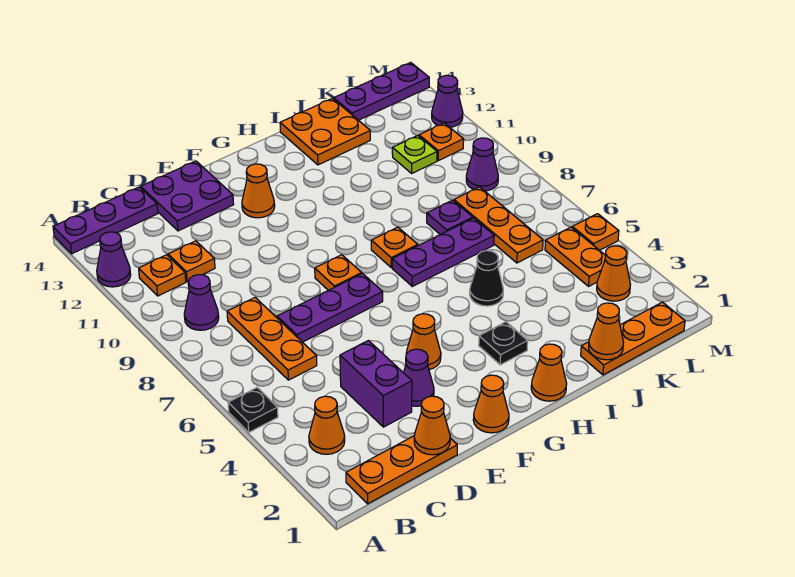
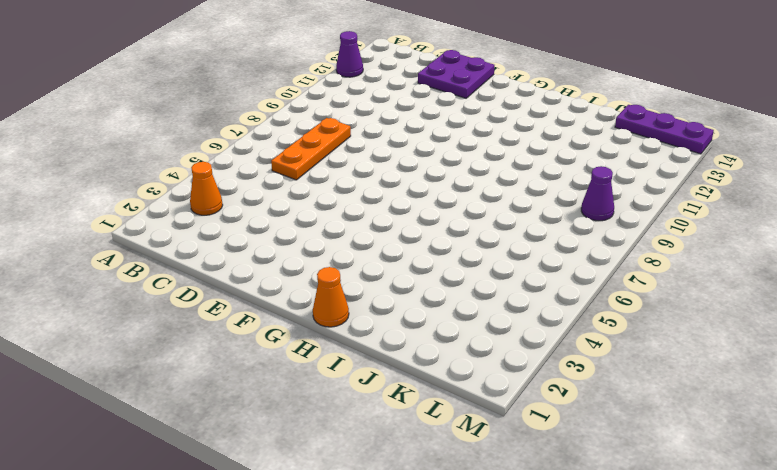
none -> black plate A5 level 1
none -> purple plate A14:C14 level 1
none -> orange plate B1:D1 level 1
none -> purple cone B9 level 1

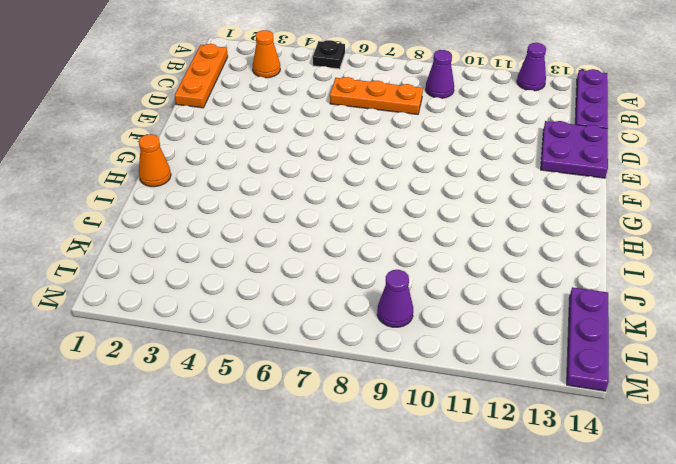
none -> orange plate B11 level 1
none -> orange plate C11 level 1
none -> purple brick D3:D4 level 1
none -> purple plate D7:F7 level 1

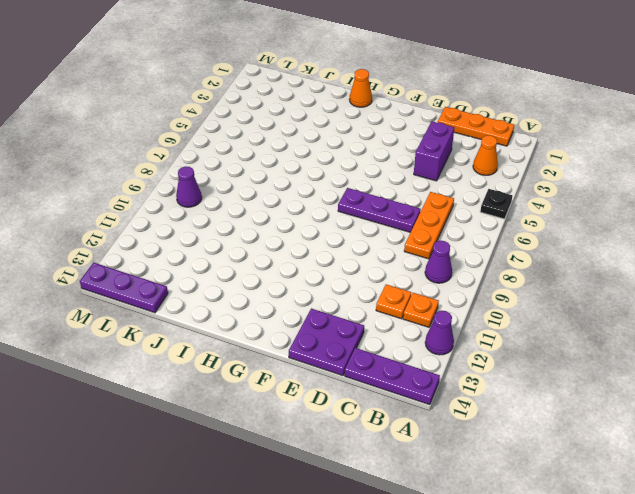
none -> purple cone E3 level 1
none -> orange cone F1 level 1
none -> orange cone F4 level 1
none -> orange plate F8 level 1

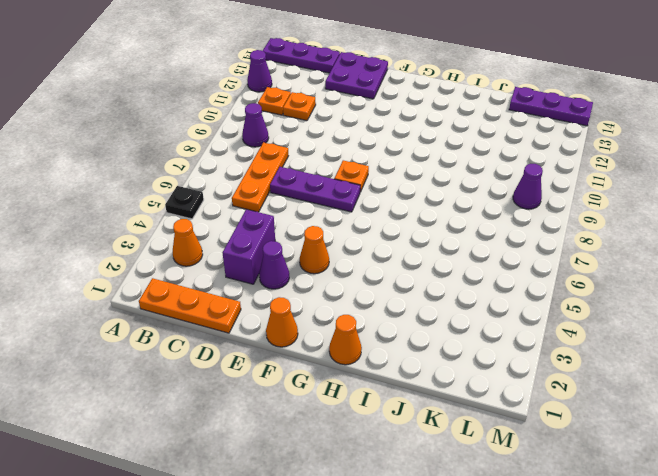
none -> orange cone F12 level 1
none -> black plate H3 level 1
none -> purple plate H7:J7 level 1
none -> orange plate H8 level 1

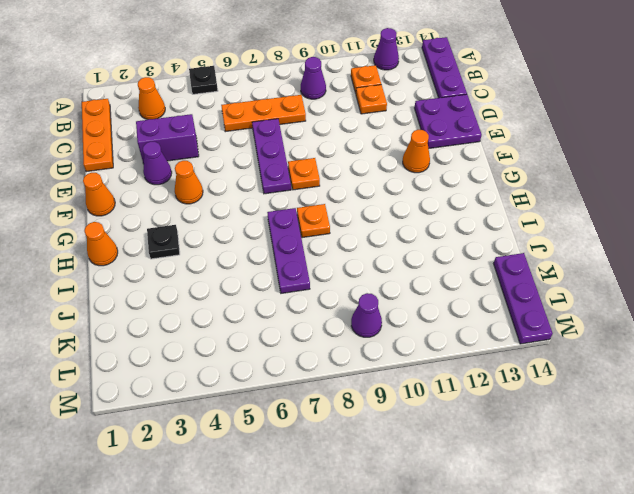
none -> black cone I5 level 1
none -> orange plate I13:J14 level 1
none -> orange plate J1:L1 level 1
none -> purple plate J8 level 1

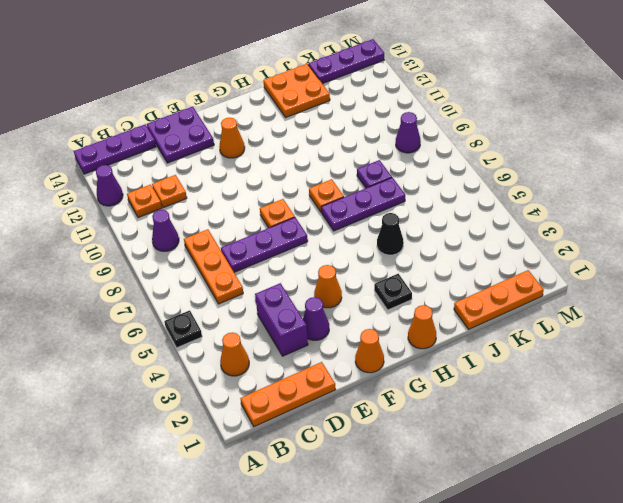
none -> orange plate K6:K8 level 1
none -> lime plate K11 level 1
none -> orange cone L3 level 1
none -> orange plate L4:L5 level 1

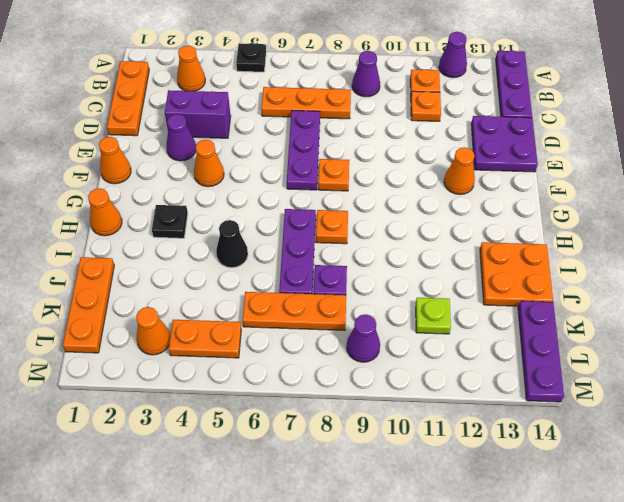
none -> orange plate L11 level 1
none -> orange plate M5 level 1
none -> purple cone M12 level 1
none -> orange cone D1 level 2

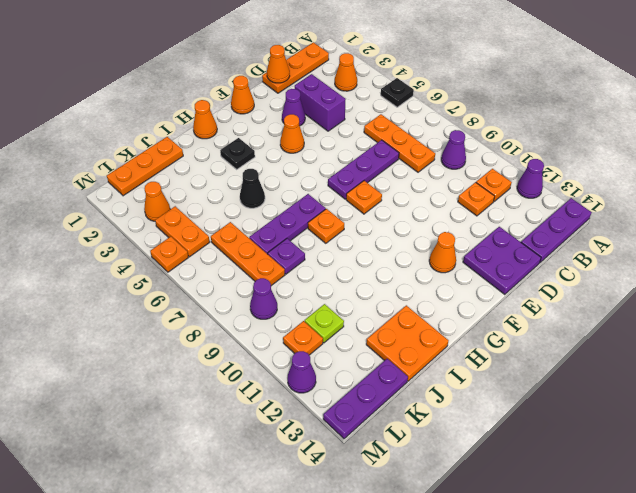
none -> orange cone J1 level 2

